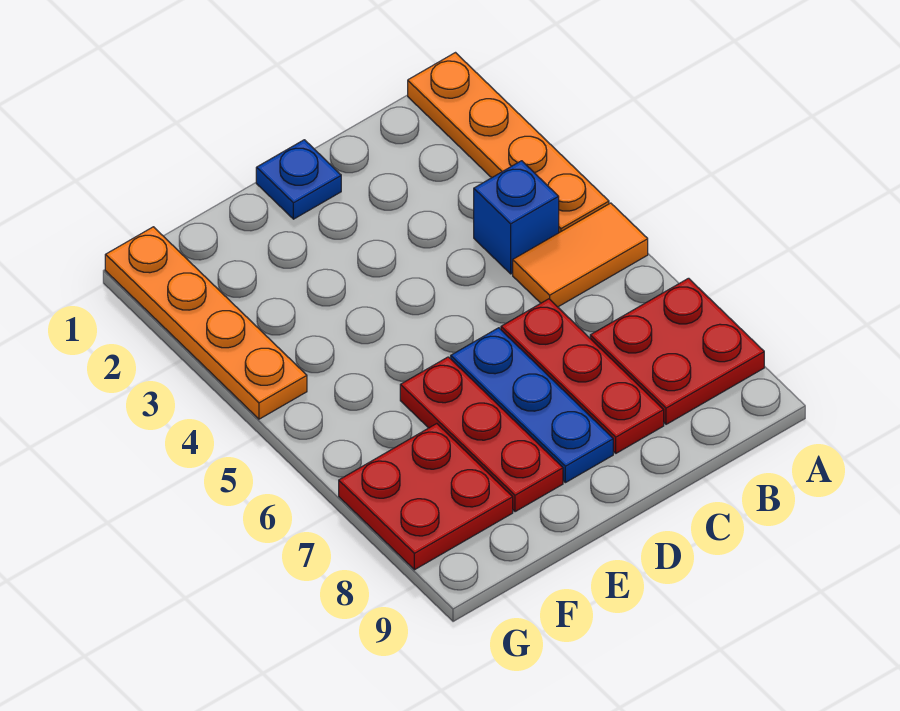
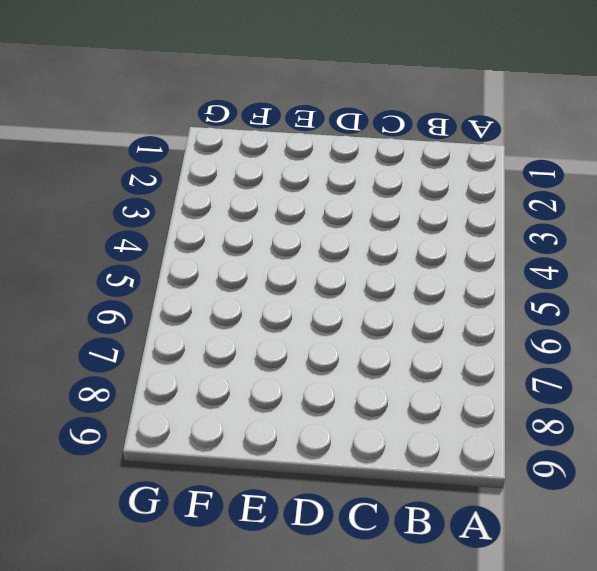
none -> orange plate A1:A4 level 1
none -> orange tile A5:B5 level 1

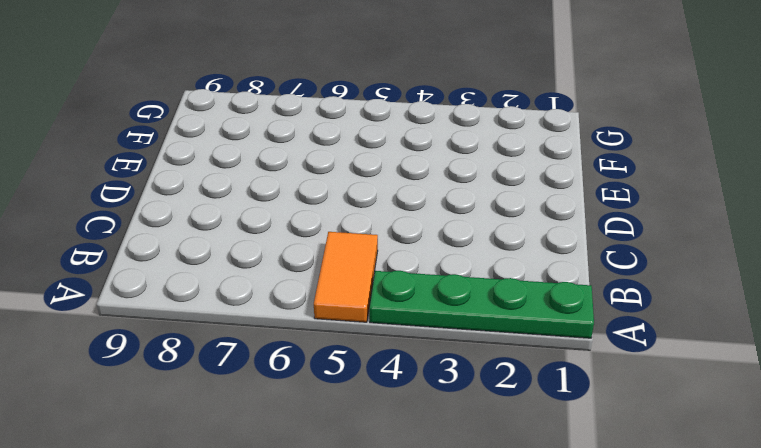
green plate A1:A4 level 1 -> orange plate A1:A4 level 1
none -> red plate A7:B8 level 1
none -> blue brick B4 level 1

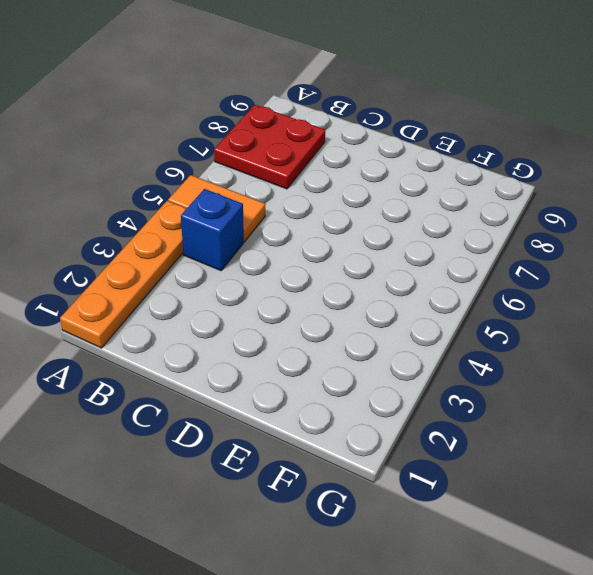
none -> red plate C6:C8 level 1
none -> blue plate D1 level 1

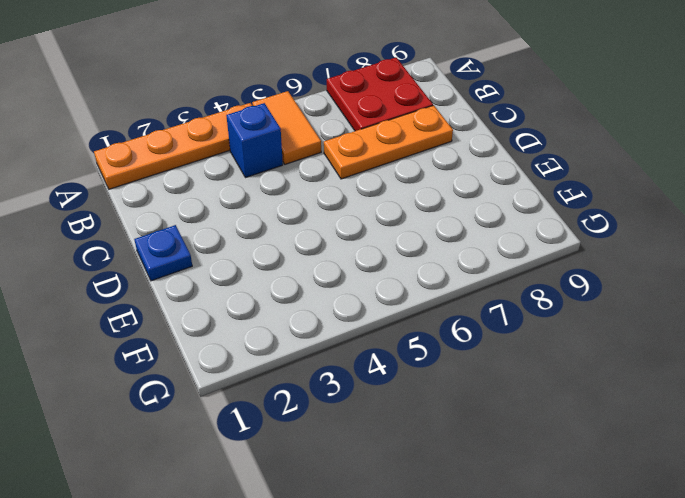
orange plate C6:C8 level 1 -> red plate C6:C8 level 1
none -> blue plate D6:D8 level 1
none -> red plate E6:E8 level 1

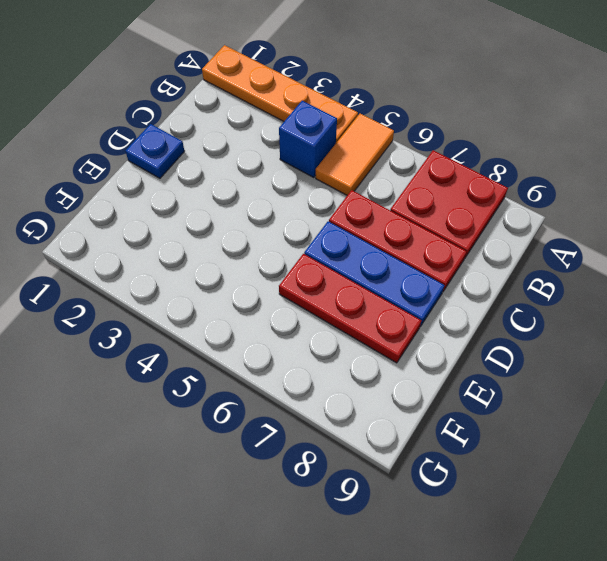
none -> red plate F7:G8 level 1
none -> orange plate G1:G4 level 1

